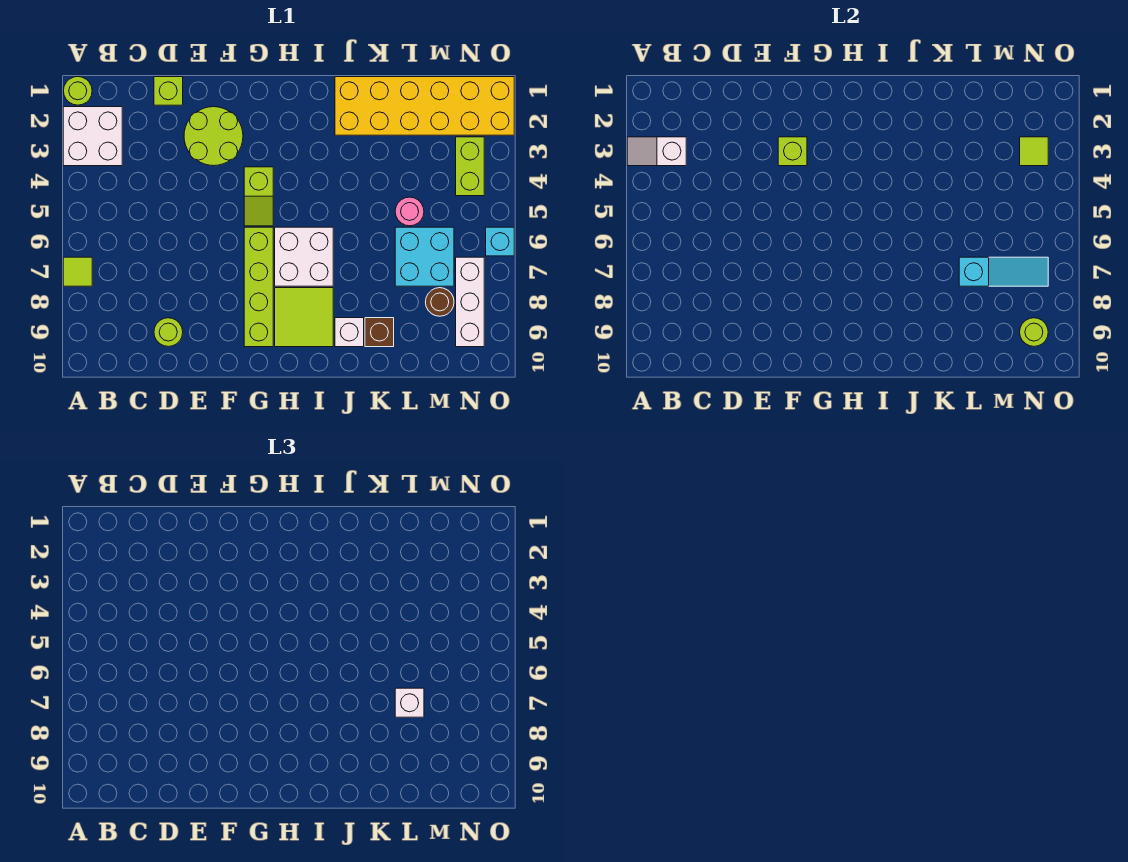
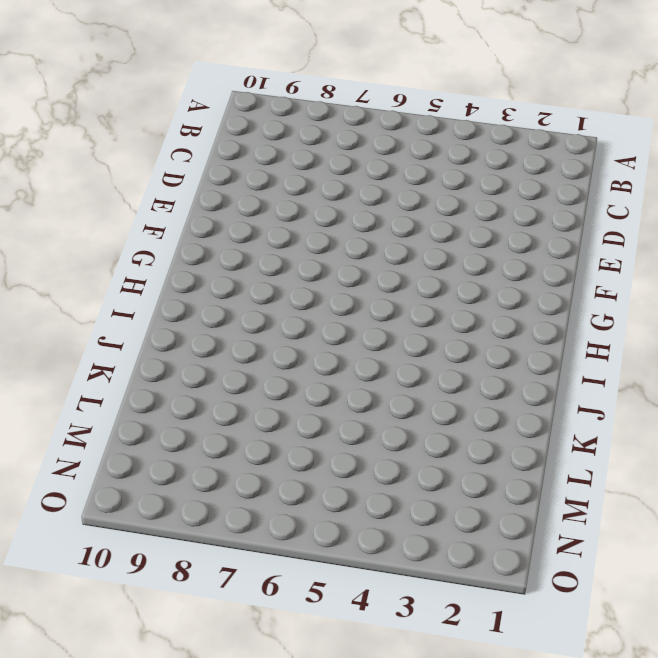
none -> lime round brick A1 level 1
none -> white brick A2:B3 level 1
none -> lime tile A7 level 1

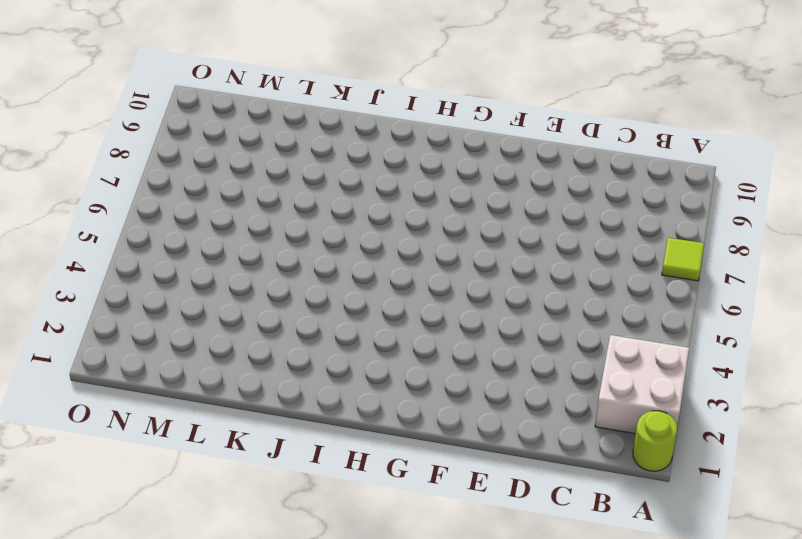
none -> lime brick D1 level 1
none -> lime round brick D9 level 1
none -> lime round brick E2:F3 level 1

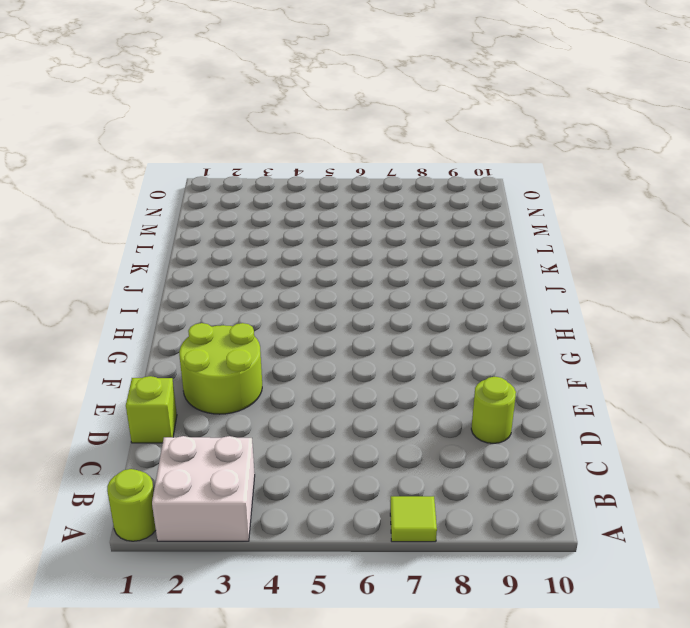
none -> lime slope G4:G5 level 1 top 4
none -> lime brick G6:G9 level 1
none -> white brick H6:I7 level 1

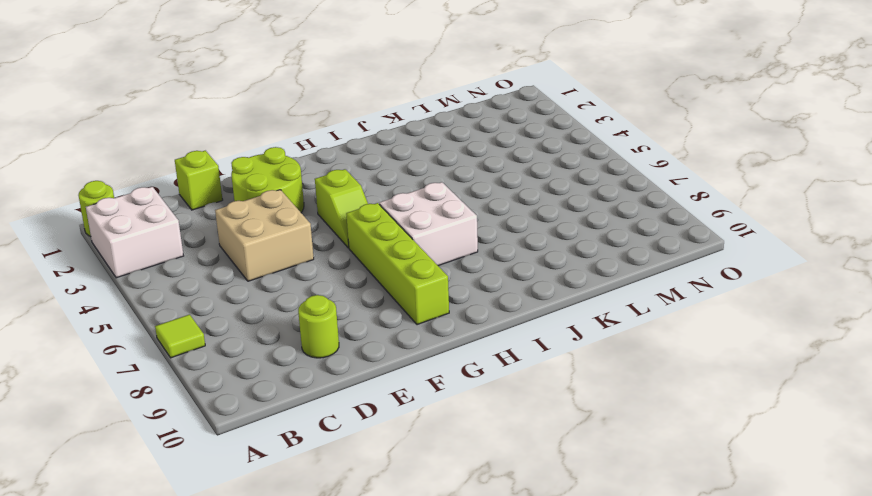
tan brick D4:E5 level 1 -> none
none -> lime tile H8:I9 level 1
none -> yellow brick J1:O2 level 1
none -> white brick J9 level 1

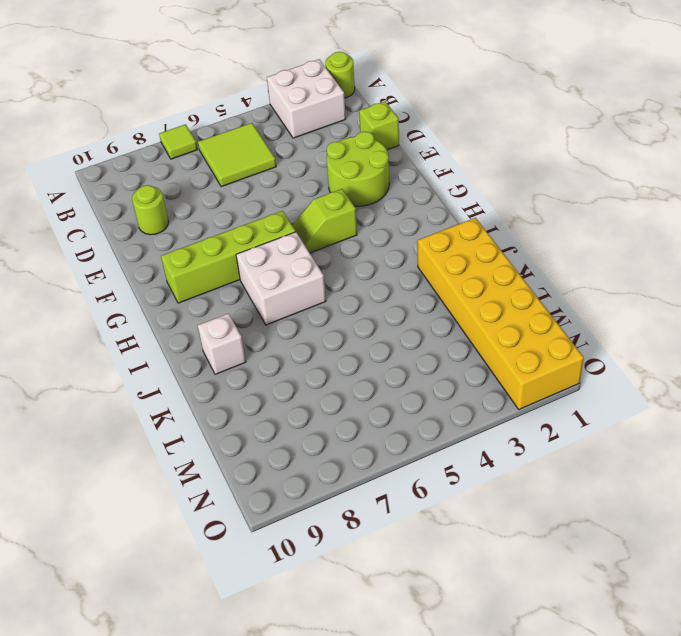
lime tile B5:C6 level 1 -> lime tile H8:I9 level 1
none -> brown brick K9 level 1
none -> pink round brick L5 level 1
none -> cyan brick L6:M7 level 1

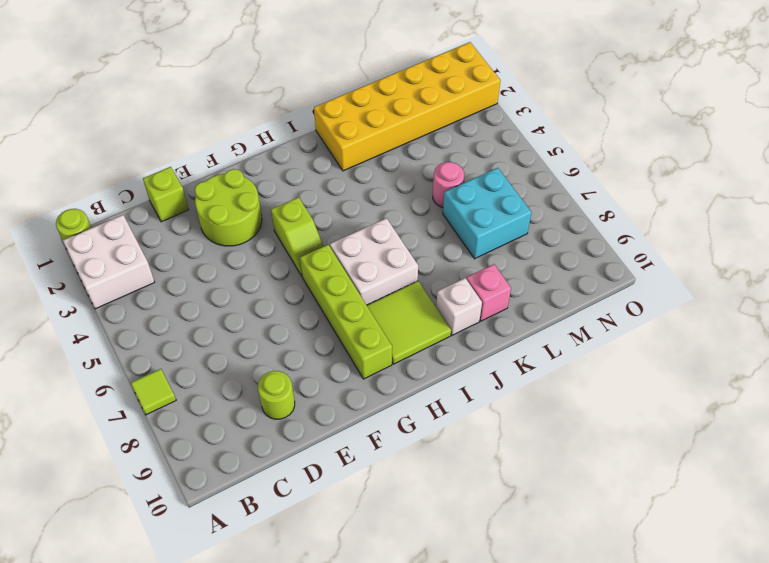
pink brick K9 level 1 -> brown brick K9 level 1
none -> brown round brick M8 level 1
none -> lime brick N3:N4 level 1
none -> white brick N7:N9 level 1

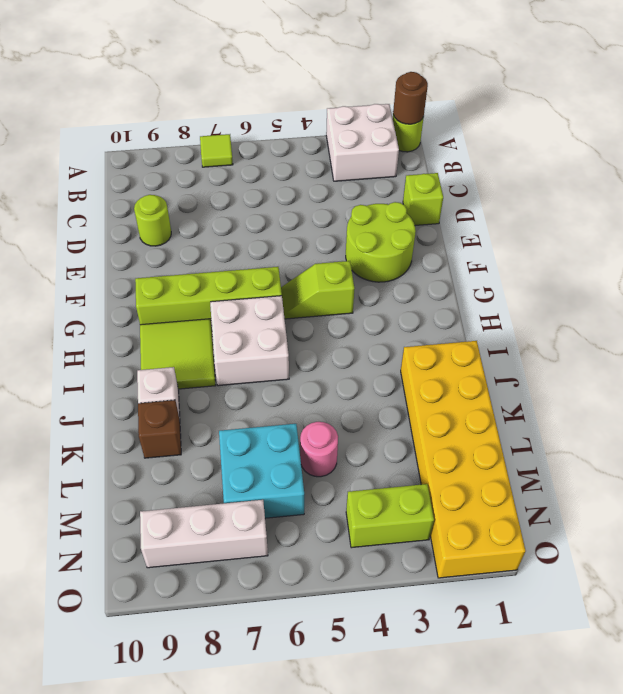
brown round brick A1 level 2 -> brown round brick M8 level 1
none -> cyan brick O6 level 1
none -> white slope A3:B3 level 2 top B
none -> lime brick F3 level 2

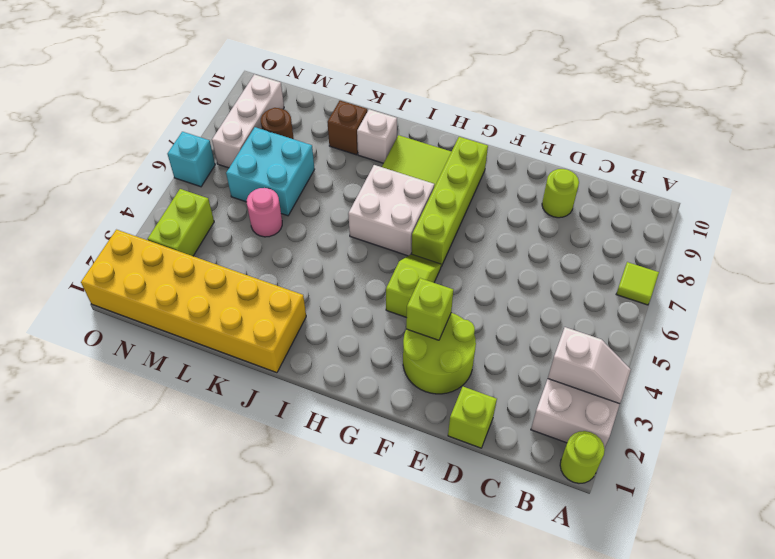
none -> cyan slope L7:N7 level 2 top L
none -> lime tile N3 level 2
none -> lime round brick N9 level 2

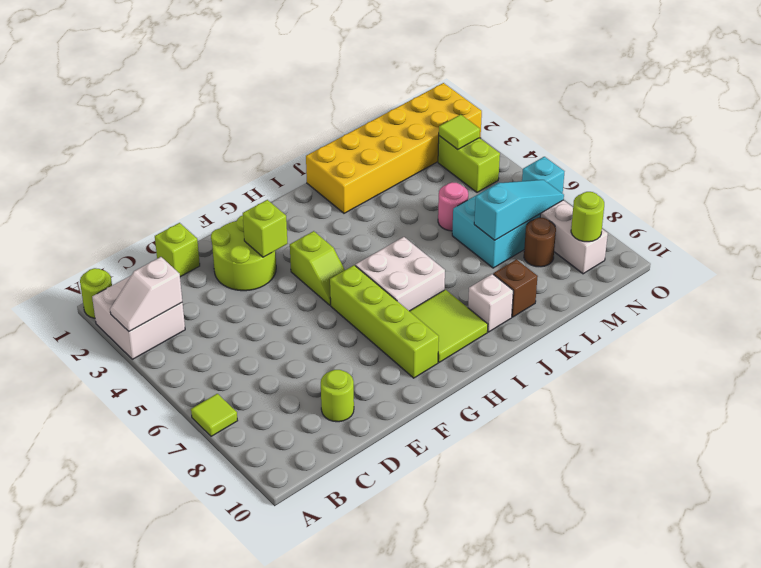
none -> white brick L7 level 3

